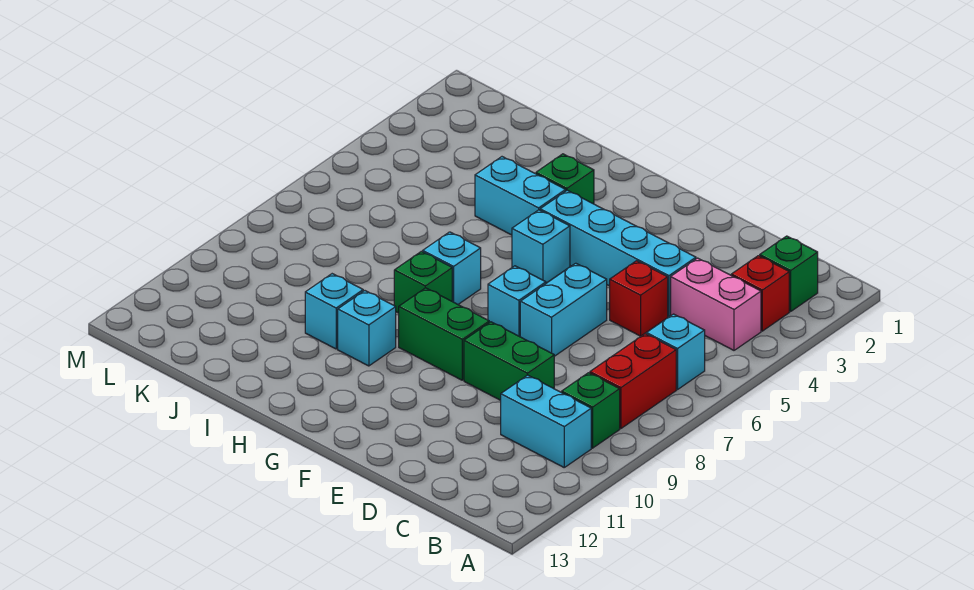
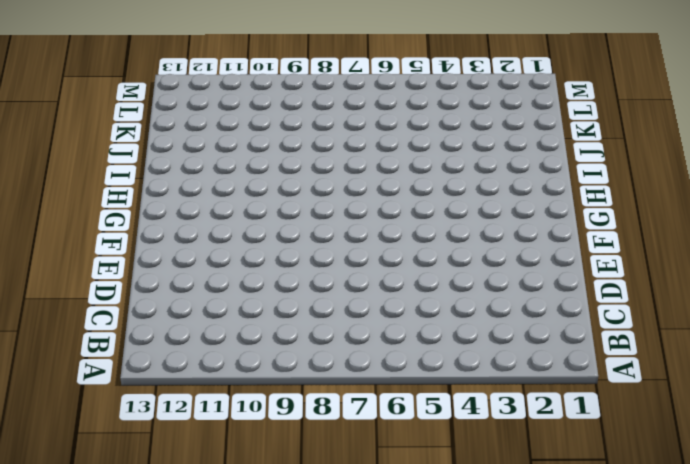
none -> green brick B2 level 1
none -> red brick B3 level 1
none -> pink brick B4:C4 level 1

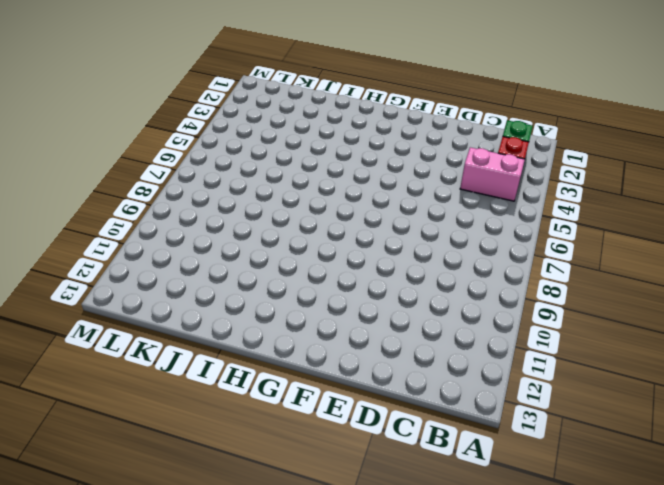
none -> cyan brick B6 level 1
none -> red brick B7:B8 level 1
none -> green brick B9 level 1

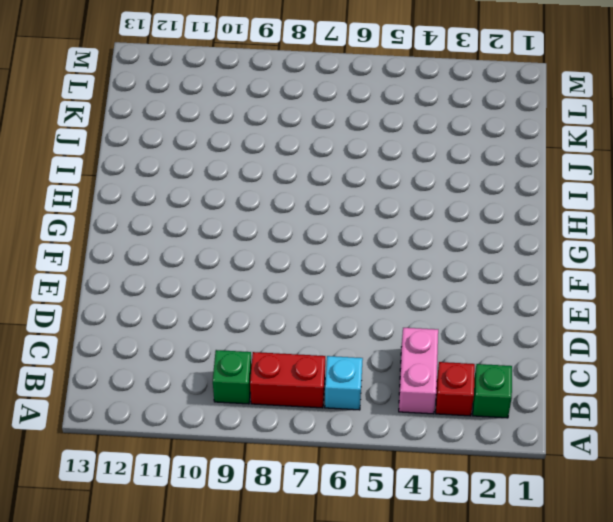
none -> cyan brick B10:C10 level 1
none -> cyan brick D4:G4 level 1
none -> red brick D5 level 1

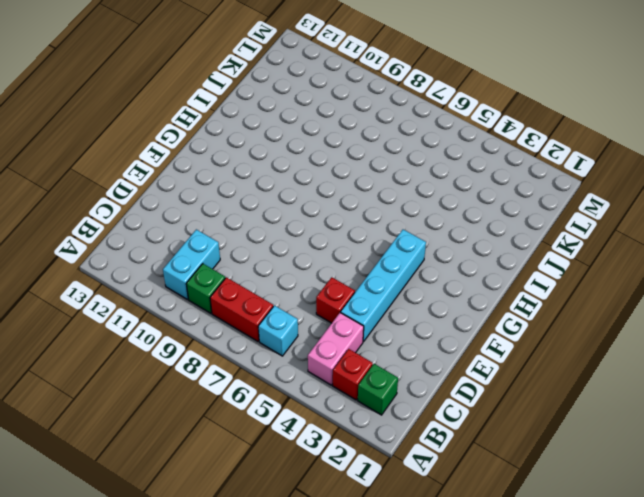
none -> green brick D9:E9 level 1
none -> cyan brick E6:E7 level 1
none -> cyan brick F7 level 1

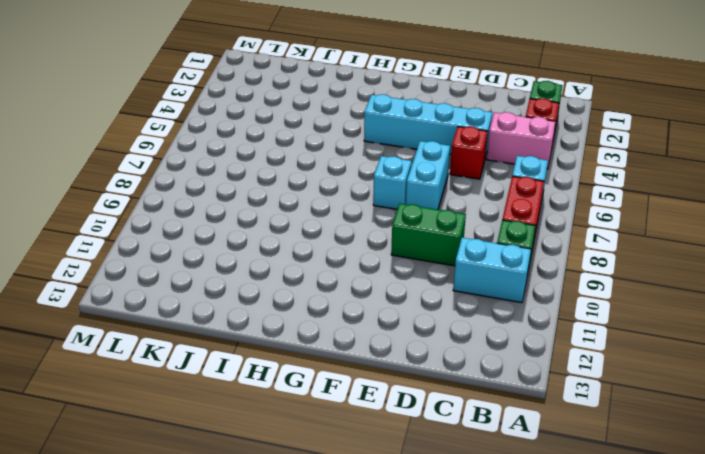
none -> green brick F9:G9 level 1
none -> cyan brick G5 level 1
none -> green brick H3 level 1

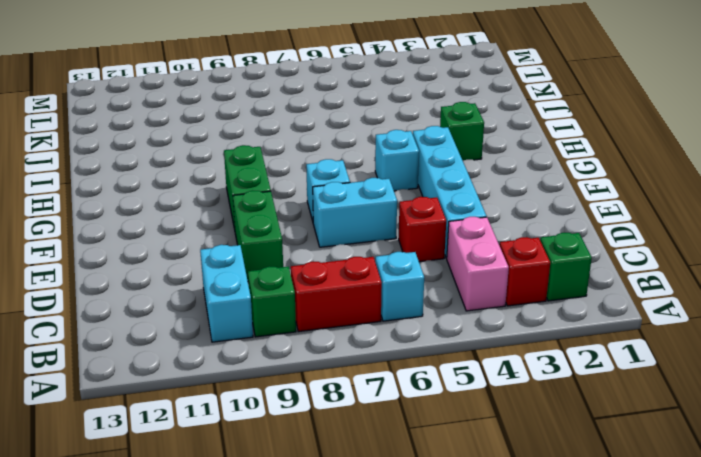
none -> cyan brick H4:I4 level 1
none -> cyan brick H7 level 1
none -> green brick H8 level 1

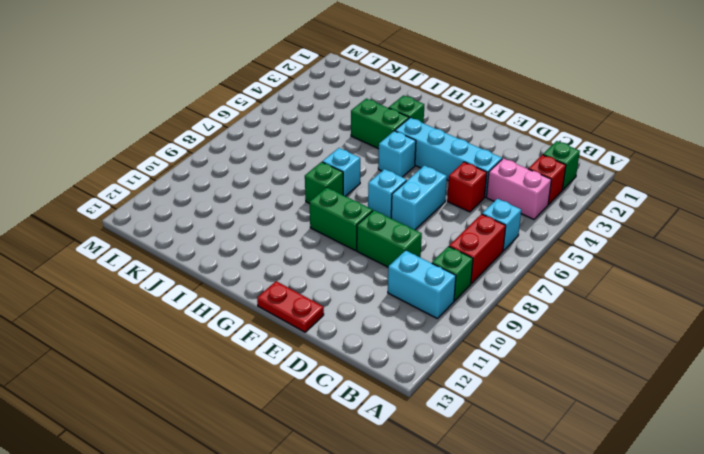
red plate E13:F13 level 1 -> none
green brick H4:I4 level 1 -> cyan brick H4:I4 level 1
none -> cyan brick H10 level 1
none -> cyan brick I10 level 1

